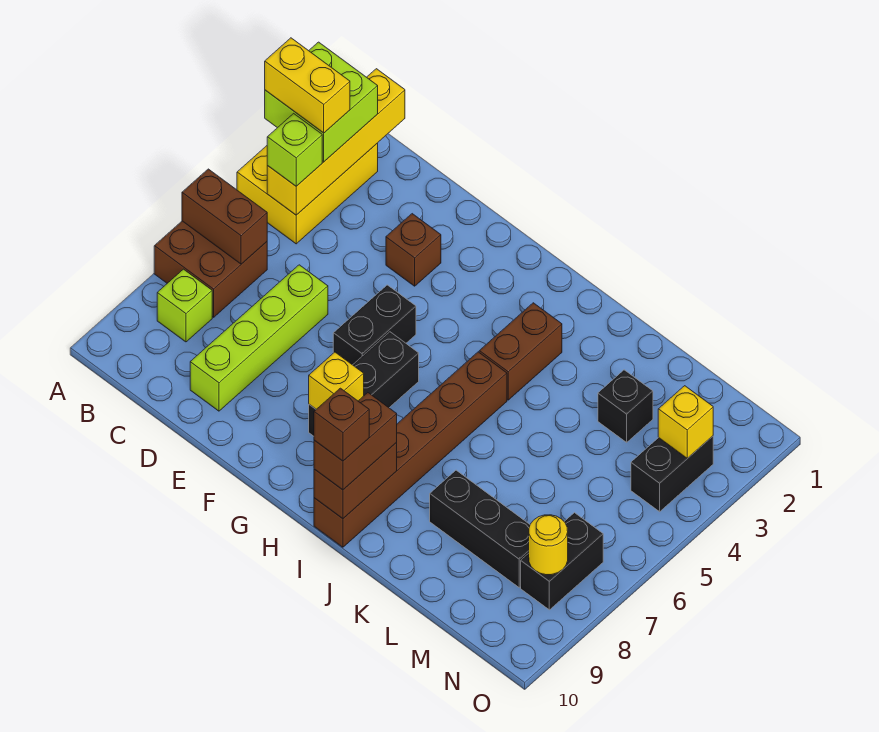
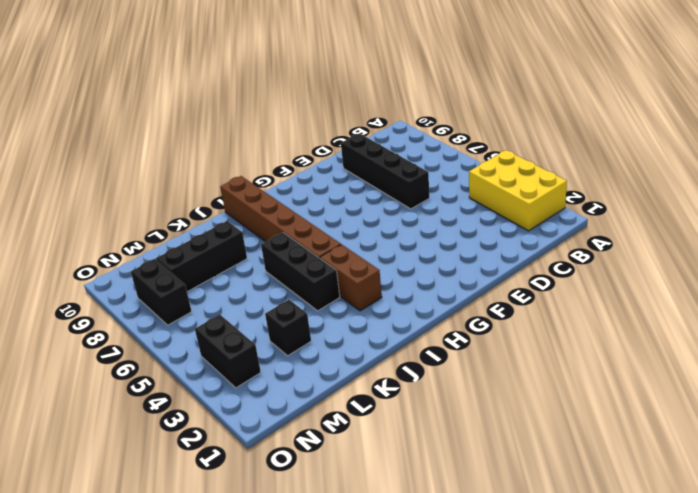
black brick D6:D9 level 1 -> lime brick D6:D9 level 1
black brick J4:J6 level 1 -> black brick G6:G8 level 1
none -> brown brick A6:B7 level 1
none -> lime brick B8 level 1
none -> brown brick E3 level 1

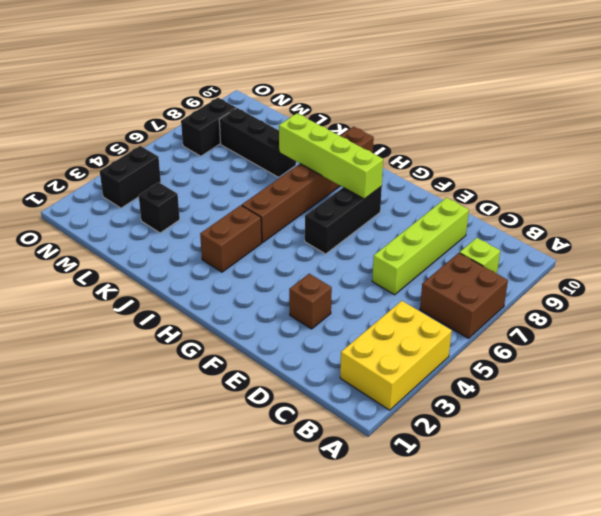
lime brick G8:J8 level 2 -> yellow brick G8 level 2
none -> black brick F5:F6 level 1
none -> brown brick A6:B6 level 2
none -> yellow brick B1:B4 level 2

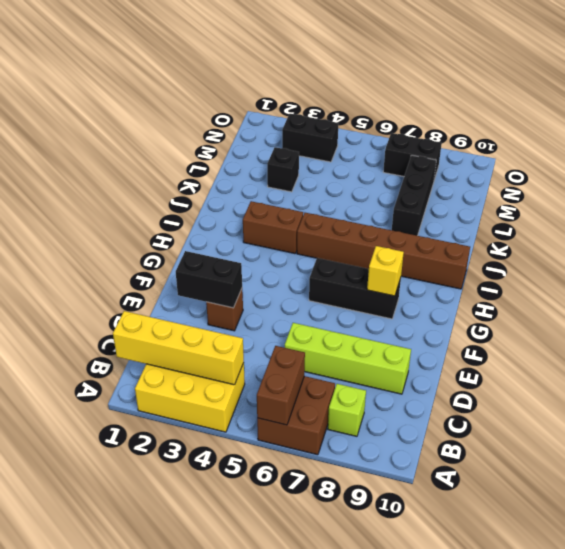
black brick E2:E3 level 2 -> black brick F5:F6 level 1
none -> brown brick I9:I10 level 2
none -> yellow brick N3 level 2
none -> yellow round brick N8 level 2

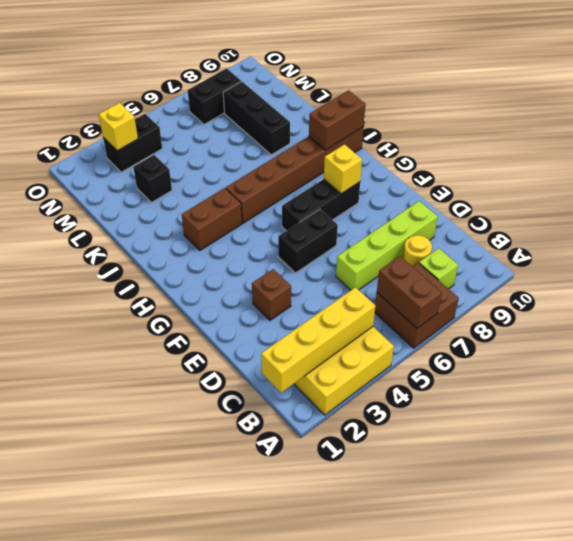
yellow round brick C8 level 1 -> yellow round brick N8 level 2
none -> lime brick A2:B3 level 3
none -> lime brick B4 level 3
none -> brown brick I9:I10 level 3

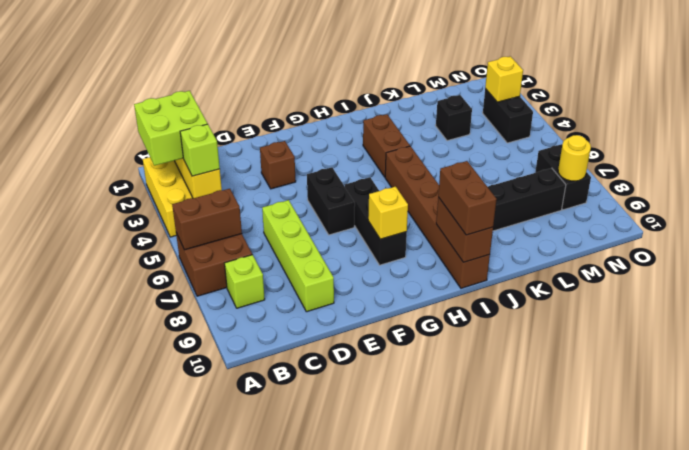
none -> yellow brick A3:B3 level 4
none -> brown brick I10 level 4

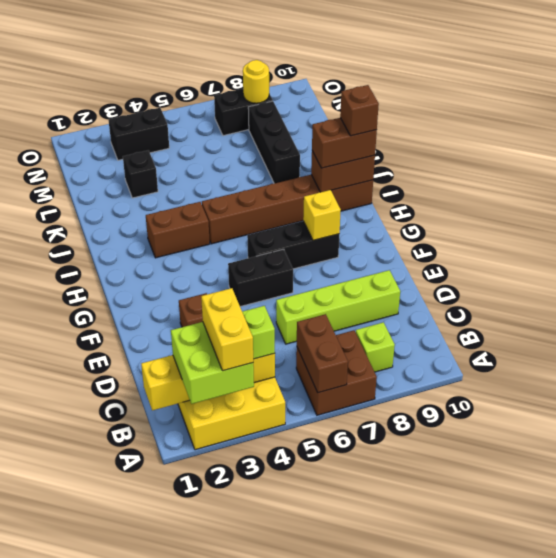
none -> yellow brick N3 level 2

